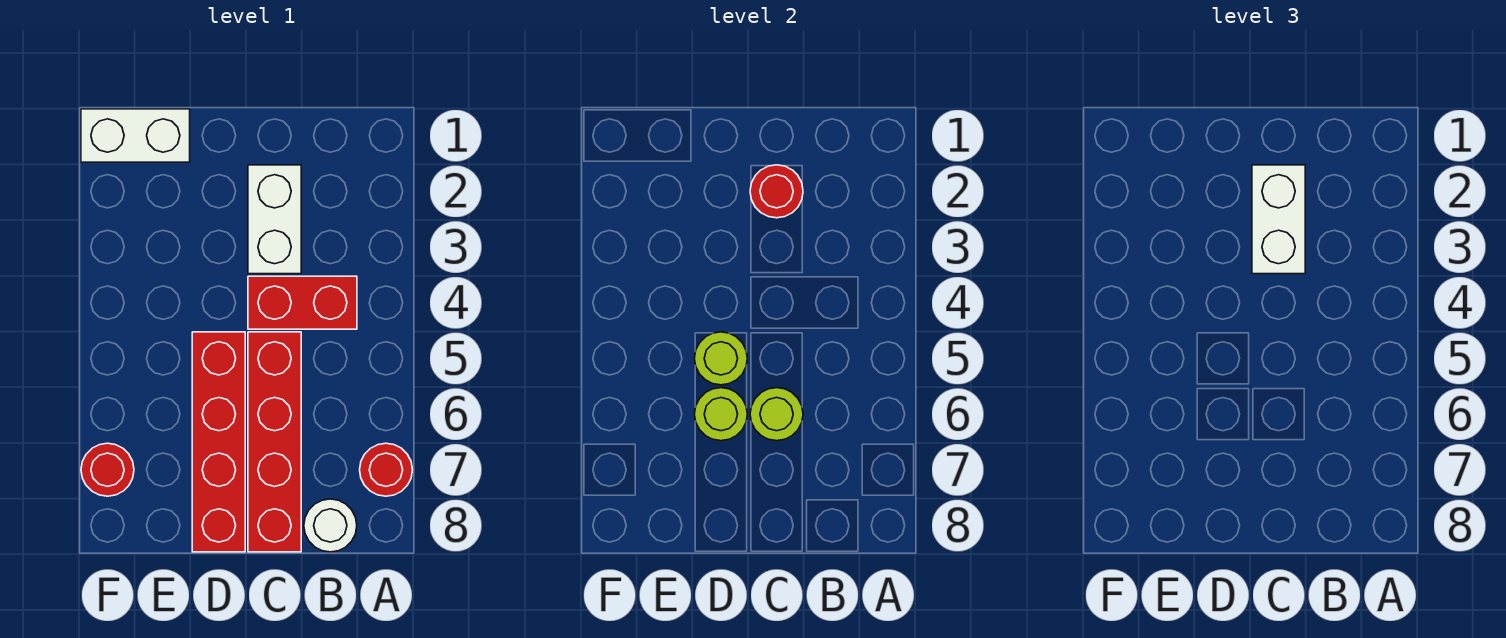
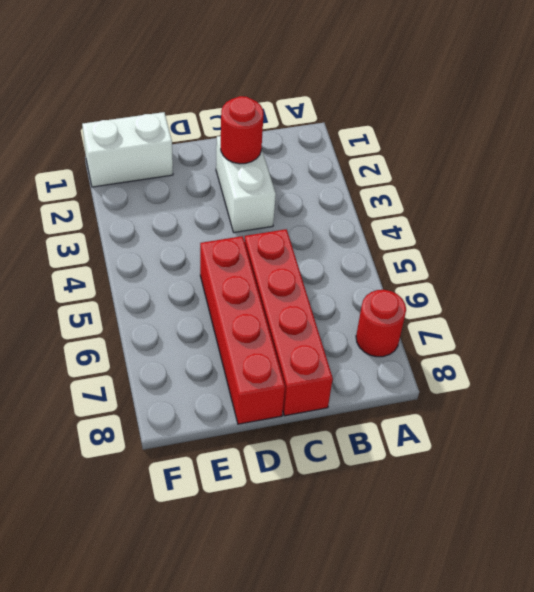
none -> red brick B4:C4 level 1
none -> white round brick B8 level 1
none -> red round brick F7 level 1

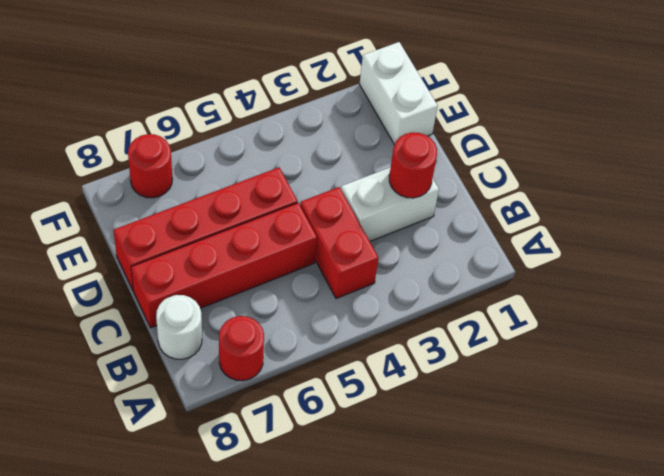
none -> lime round brick C6 level 2
none -> lime round brick D5 level 2
none -> lime round brick D6 level 2

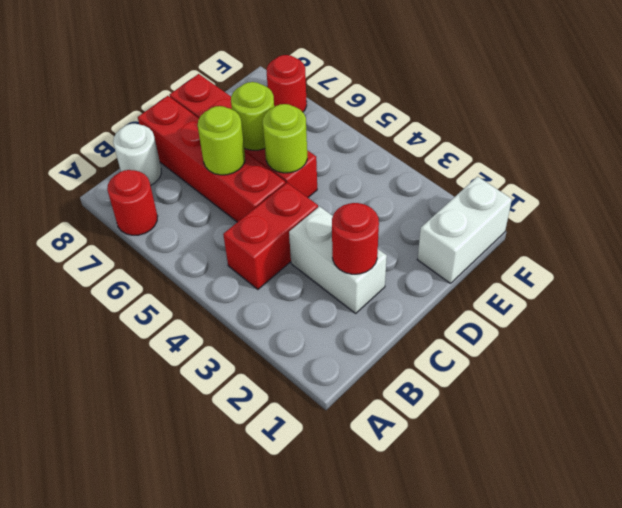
none -> white brick C2:C3 level 3

